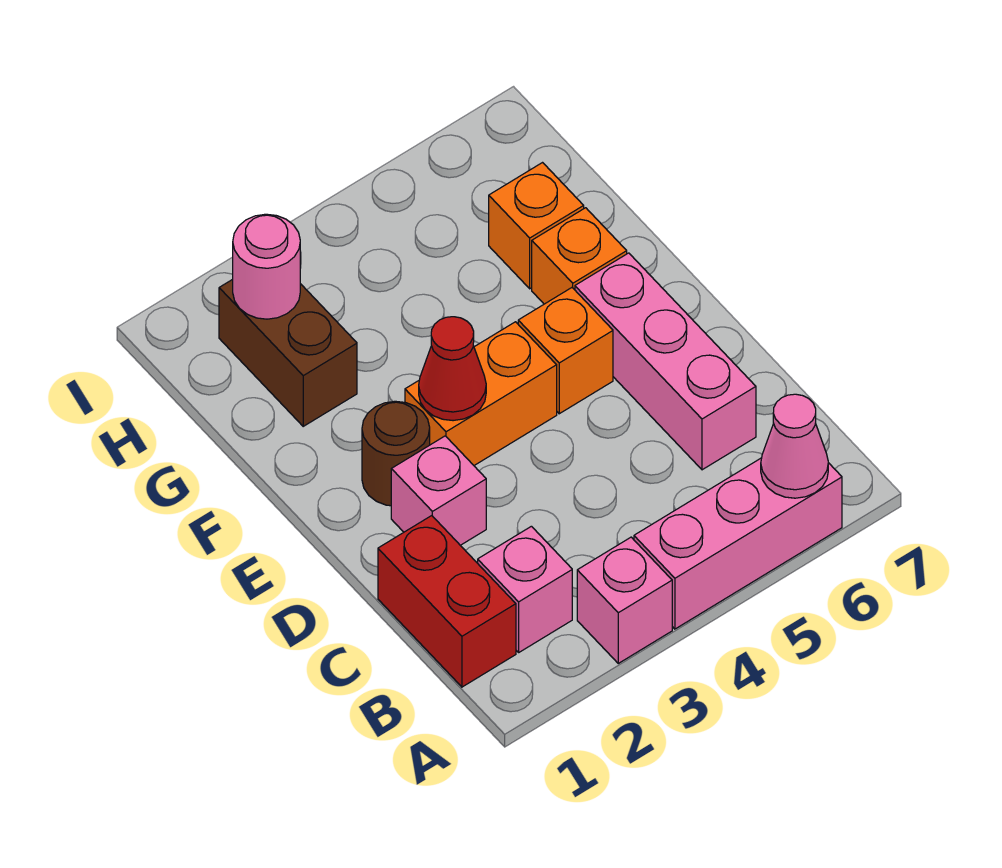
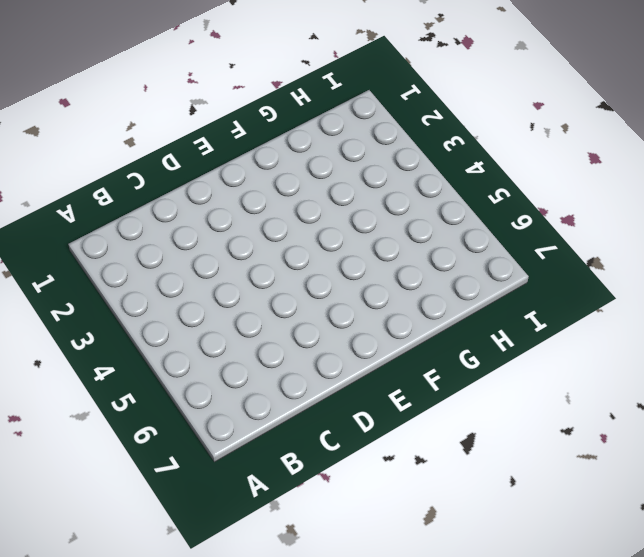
none -> pink brick A3 level 1
none -> pink brick A4:A6 level 1
none -> red brick B1:C1 level 1

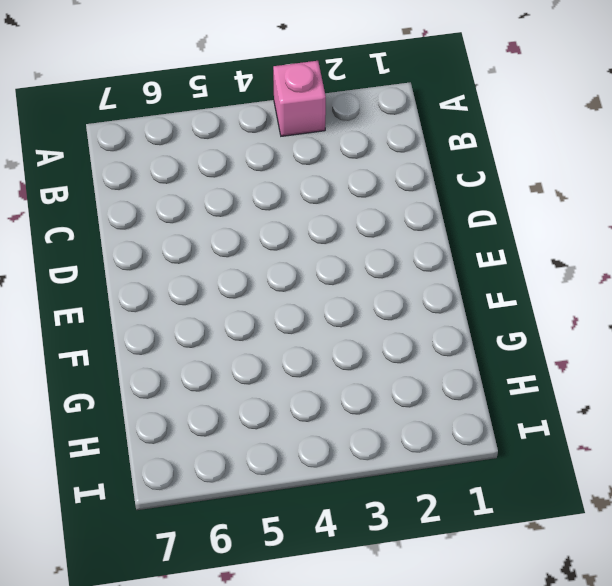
none -> pink brick A4:A6 level 1
none -> red brick B1:C1 level 1
none -> pink brick B2 level 1

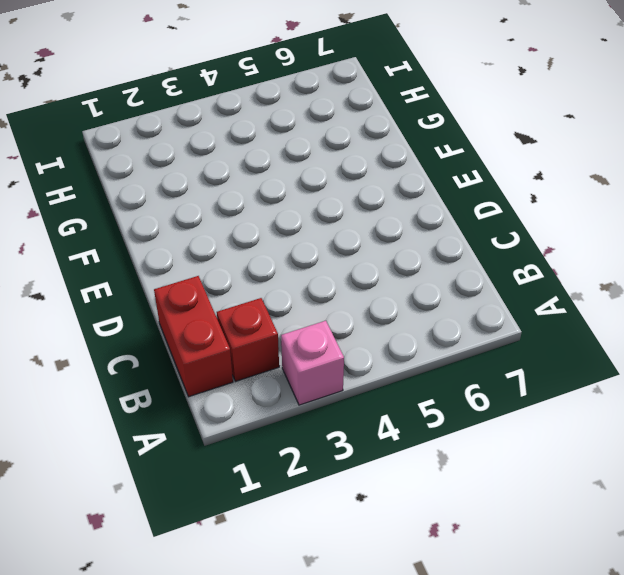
red brick B2 level 1 -> pink brick B2 level 1
none -> pink brick A4:A6 level 1
none -> pink brick C6:E6 level 1
none -> pink brick D2 level 1

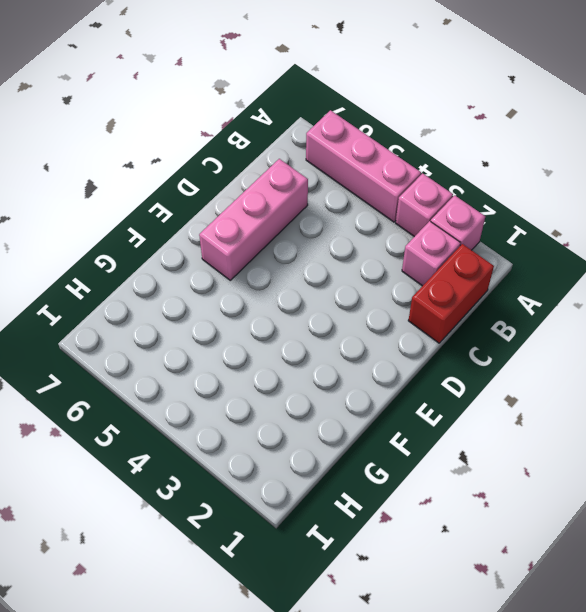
pink brick A2 level 1 -> pink brick D2 level 1
none -> brown round brick E2 level 1
none -> orange brick E3:E4 level 1
none -> orange brick E5 level 1

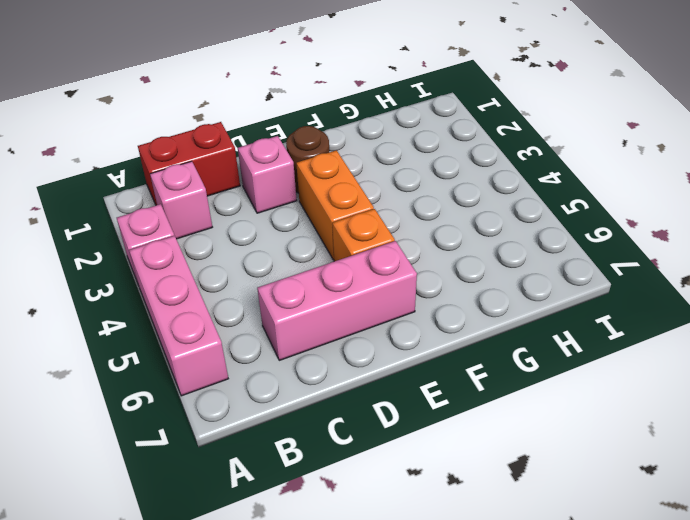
none -> orange brick F6 level 1
none -> brown brick G2:H2 level 1
none -> orange brick G6 level 1

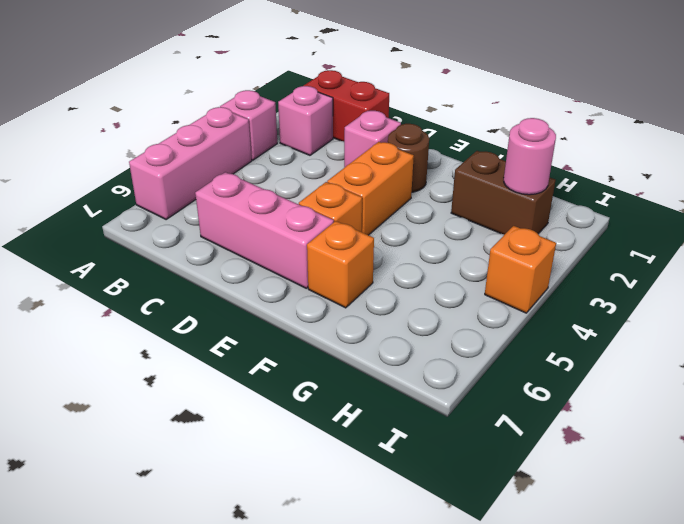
orange brick I4 level 1 -> orange brick G6 level 1
none -> pink cone A6 level 2
none -> red cone E3 level 2

